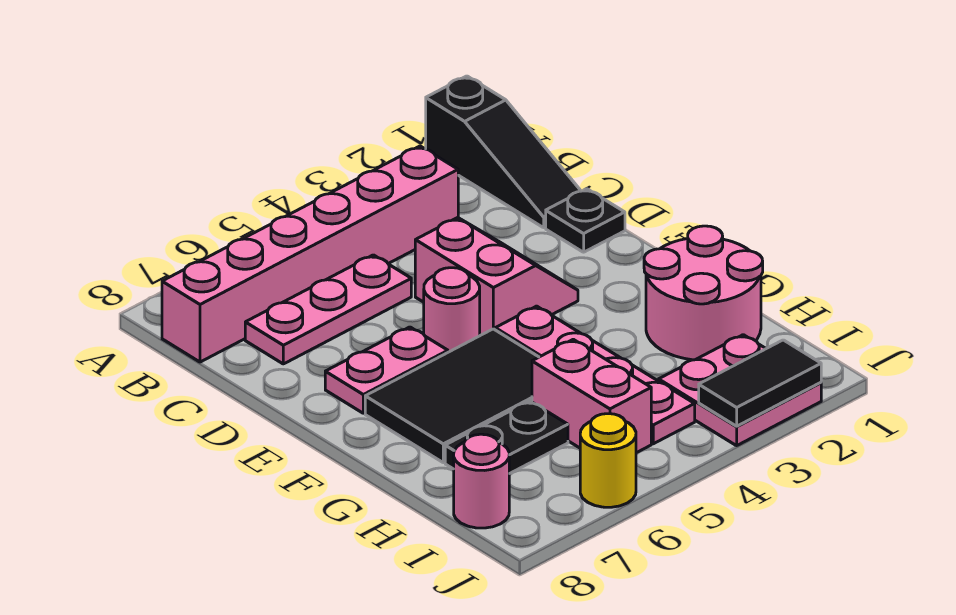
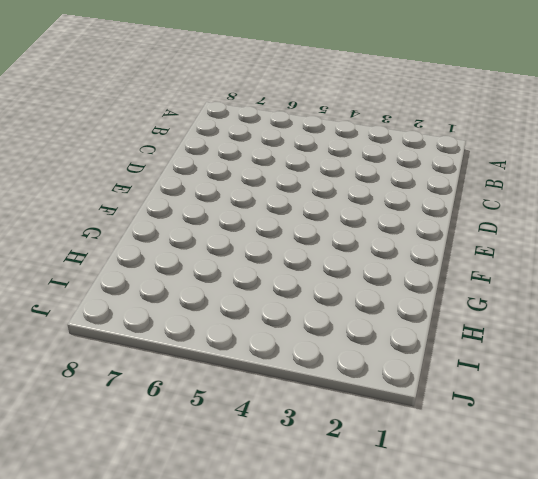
none -> black slope A1:C1 level 1 top A
none -> pink brick B3:B8 level 1
none -> pink plate C5:C7 level 1

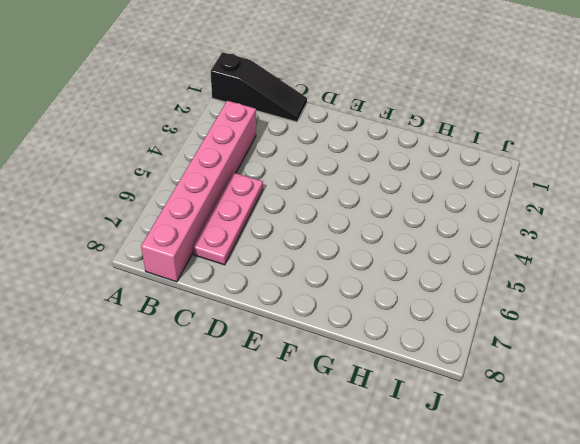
none -> black plate D1 level 1
none -> pink slope D3:E4 level 1 top 4
none -> pink round brick E5 level 1

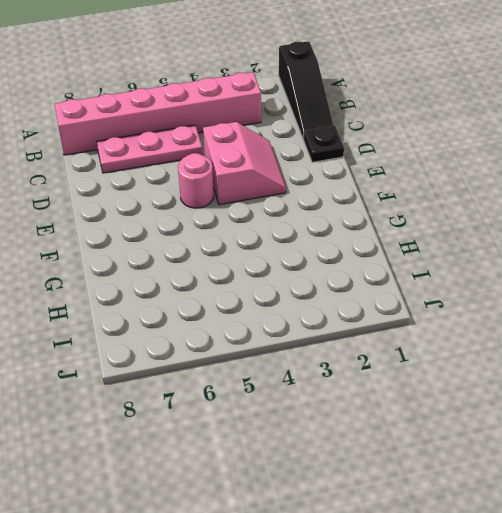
none -> pink plate E6:E7 level 1
none -> pink plate F4:I4 level 1
none -> black tile F5:G7 level 1

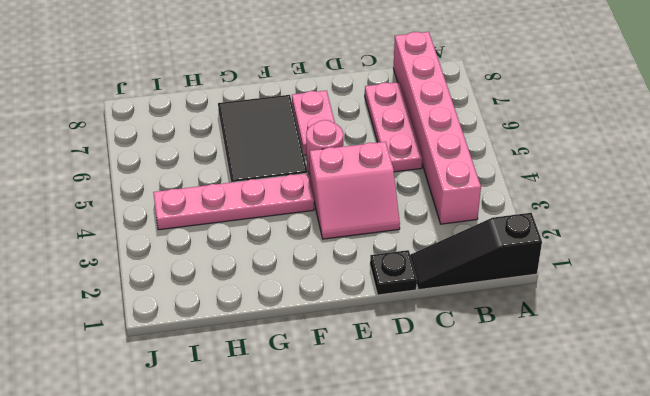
none -> pink round brick G1:H2 level 1
none -> pink brick H5:I5 level 1
none -> black plate H6:H7 level 1

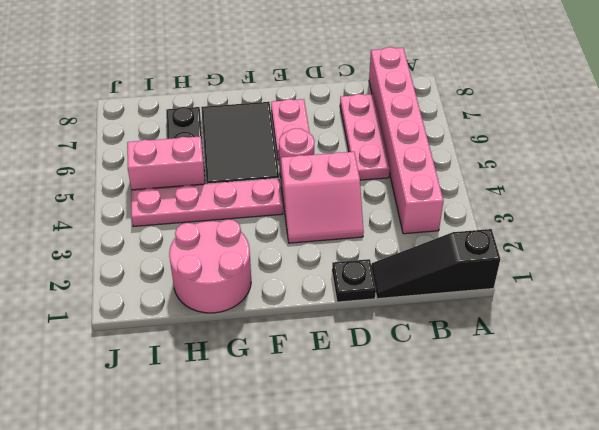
none -> pink plate I2:J3 level 1
none -> pink round brick I8 level 1
none -> yellow round brick J6 level 1

